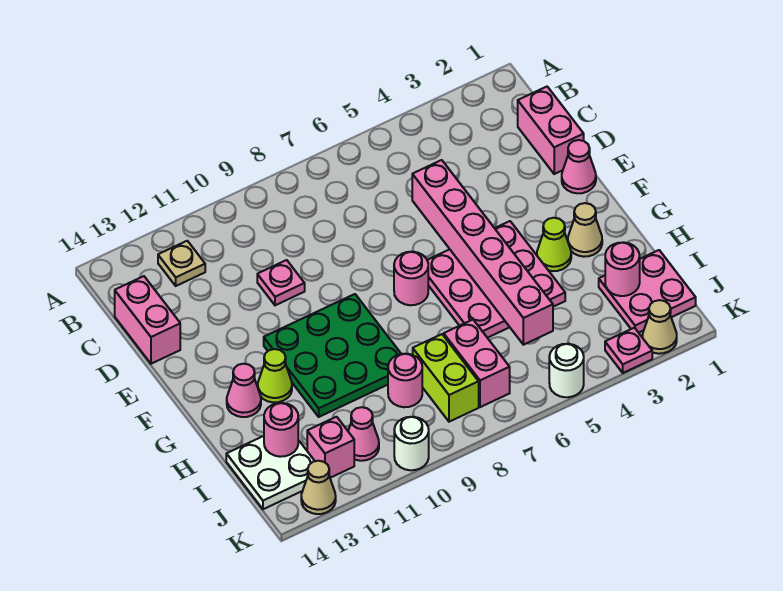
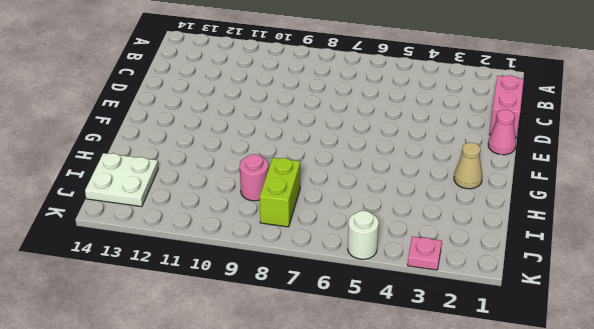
none -> tan plate B12 level 1
none -> pink brick C14:D14 level 1
none -> pink plate D10 level 1

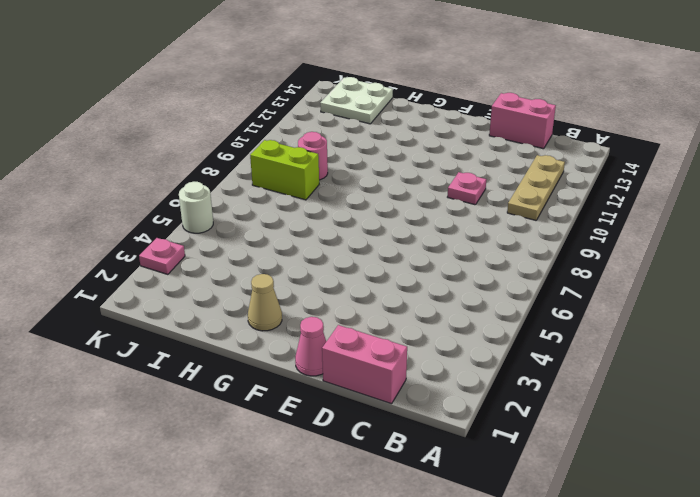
tan plate B10:B12 level 1 -> tan plate B12 level 1
none -> pink plate F4:H6 level 1
none -> pink round brick F7 level 1
none -> green plate F9:H11 level 1

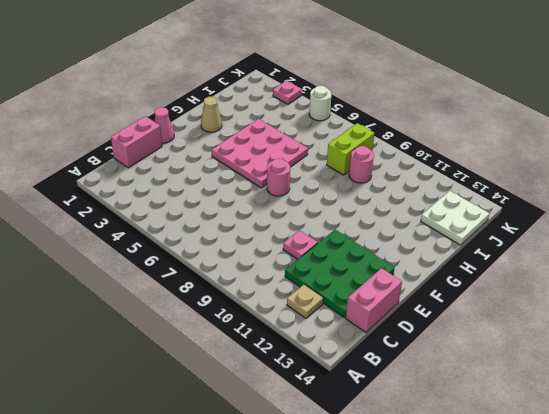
green plate C11:E13 level 1 -> green plate F9:H11 level 1
none -> lime cone G3 level 1
none -> lime cone G12 level 1
none -> pink cone G13 level 1

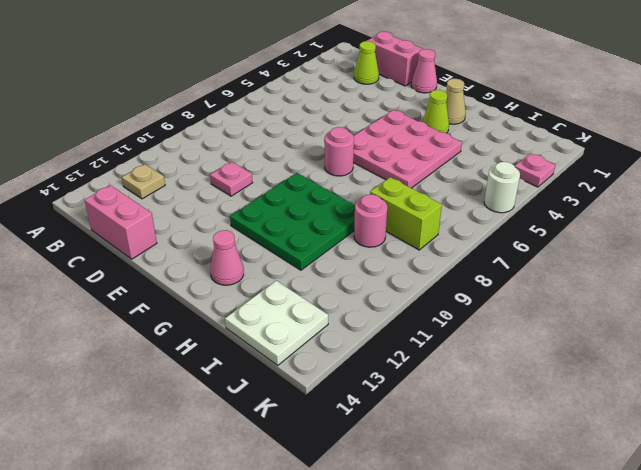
lime cone C2 level 1 -> lime cone G12 level 1
none -> pink plate I1:J2 level 1
none -> pink brick I7:J7 level 1
none -> pink cone J11 level 1

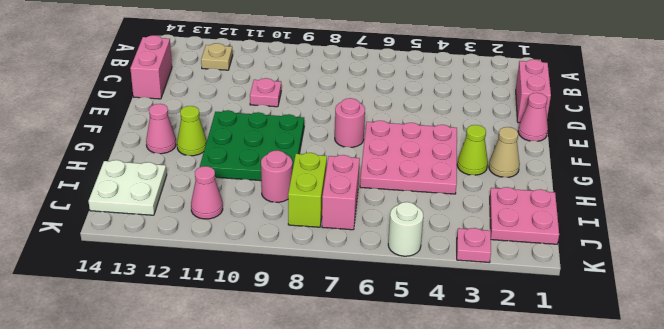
none -> pink brick J12 level 1
none -> tan cone K2 level 1
none -> white round brick K10 level 1

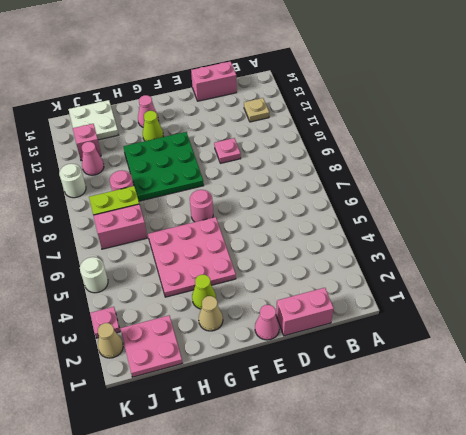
none -> tan cone K13 level 1
none -> pink brick D5:I5 level 2
none -> pink round brick I2 level 2

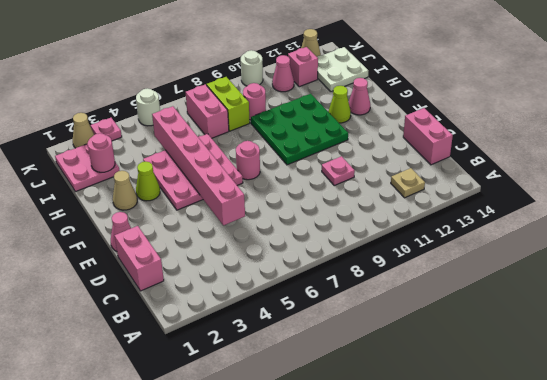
none -> pink round brick I13 level 2

